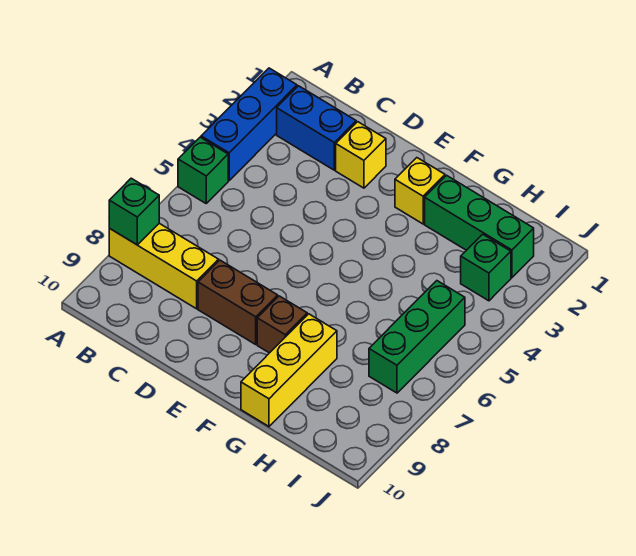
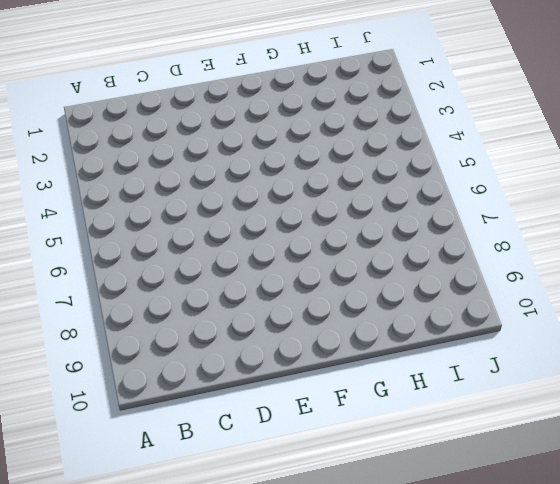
none -> blue brick A2:A4 level 1
none -> green brick A5 level 1
none -> yellow brick A8:C8 level 1

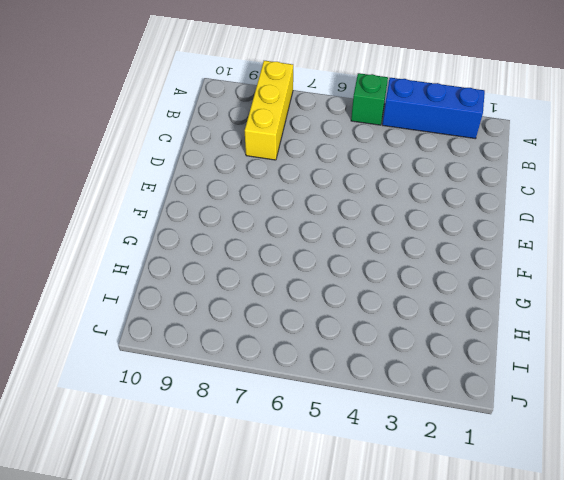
none -> blue brick B2:C2 level 1
none -> yellow brick D2 level 1
none -> brown brick D8:E8 level 1

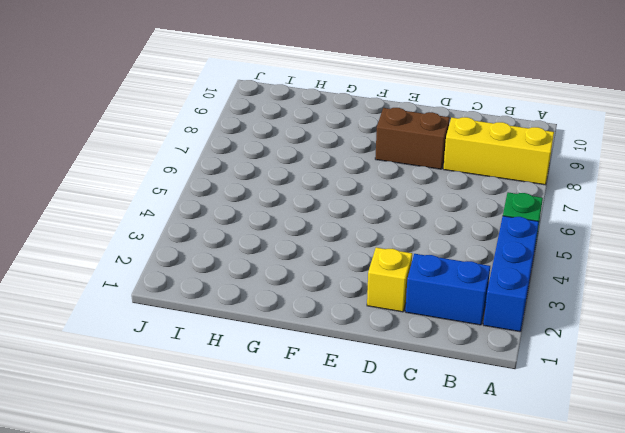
none -> yellow brick F2 level 1
none -> brown brick F8 level 1
none -> green brick G2:I2 level 1

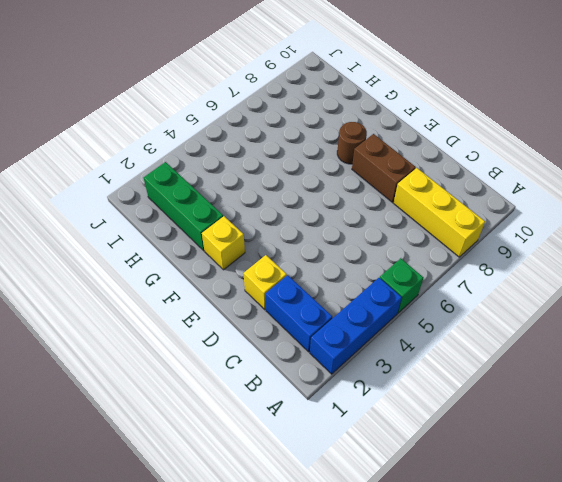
brown round brick F8 level 1 -> brown brick F8 level 1
none -> yellow brick G8:G10 level 1
none -> green brick I3 level 1
none -> green brick I5:I7 level 1

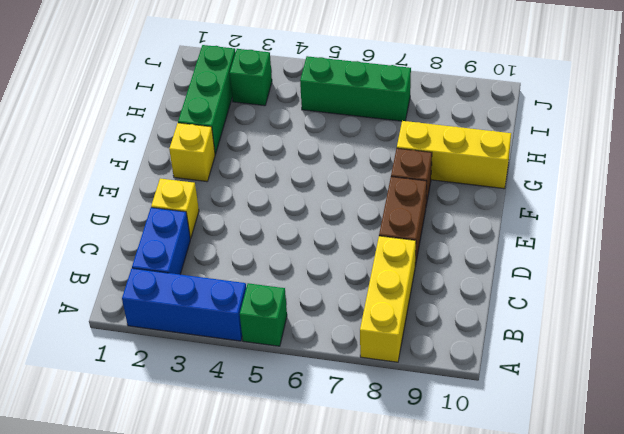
none -> green brick A8 level 2

